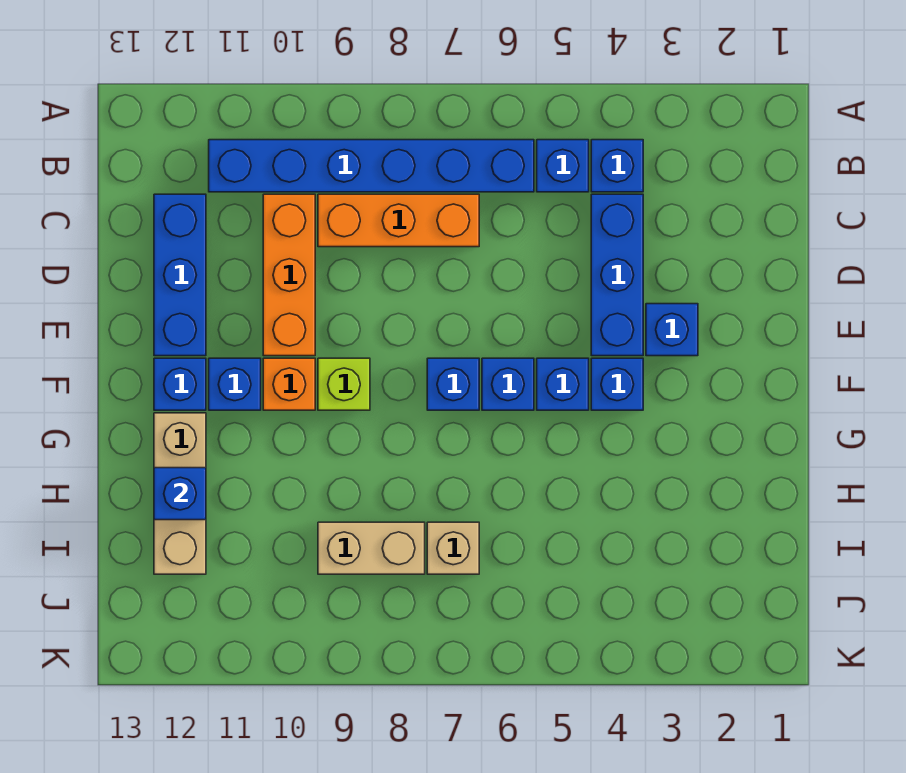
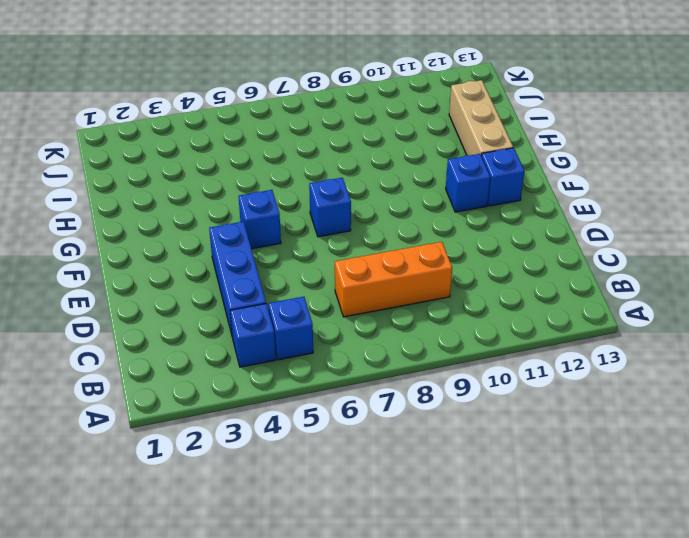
none -> blue brick B6:B11 level 1
none -> orange brick C10:E10 level 1
none -> blue brick C12:E12 level 1

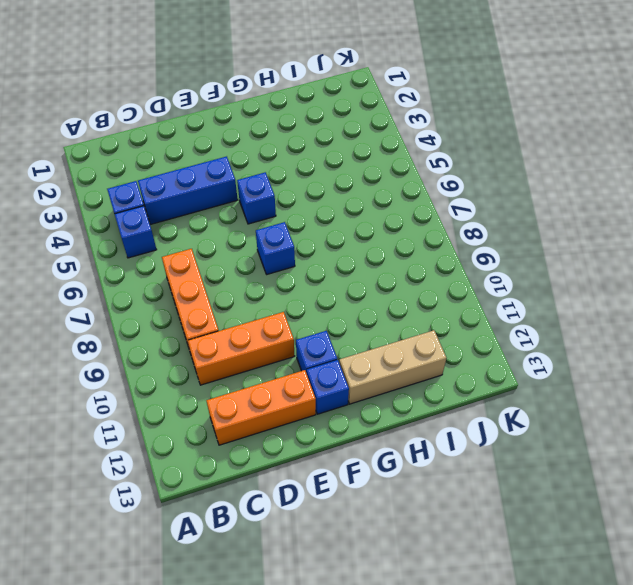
orange brick C12:E12 level 1 -> blue brick C12:E12 level 1
none -> blue brick B6:B11 level 1
none -> blue brick E3 level 1
none -> blue brick F4 level 1

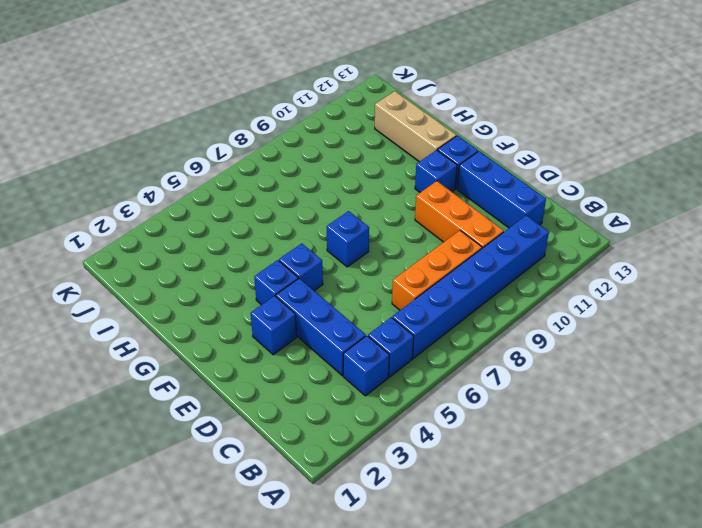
none -> blue brick F6 level 1
none -> lime brick F9 level 1
none -> orange brick F10 level 1

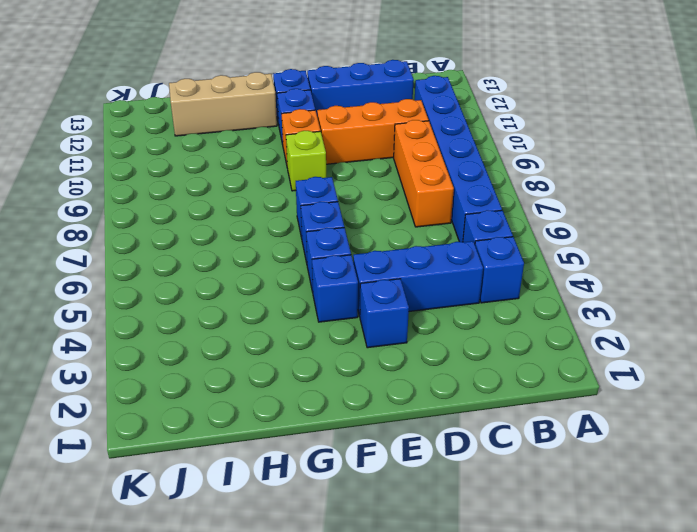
none -> tan brick I7 level 1
none -> tan brick I8:I9 level 1
none -> blue brick H12 level 2

